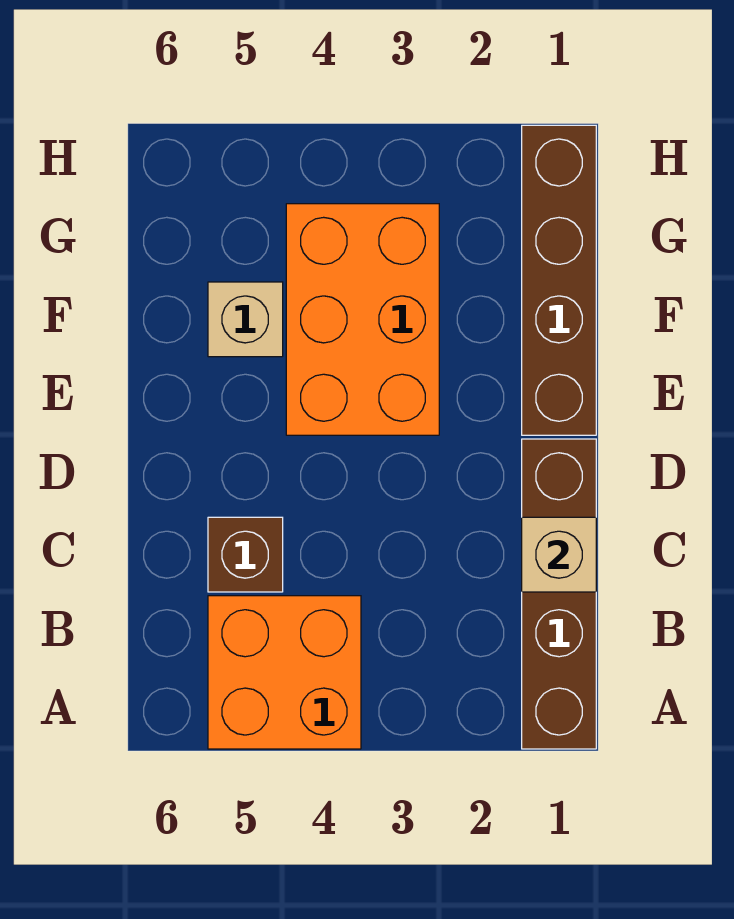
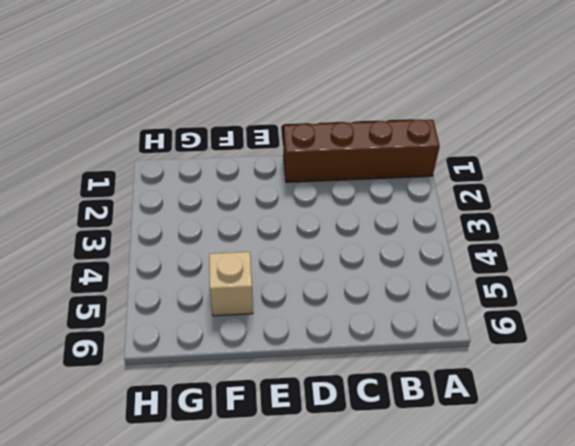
none -> orange brick A4:B5 level 1
none -> brown brick C5 level 1

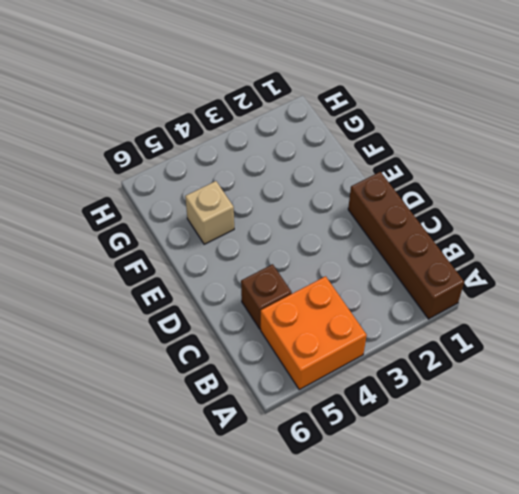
none -> brown brick E1:H1 level 1
none -> orange brick E3:G4 level 1

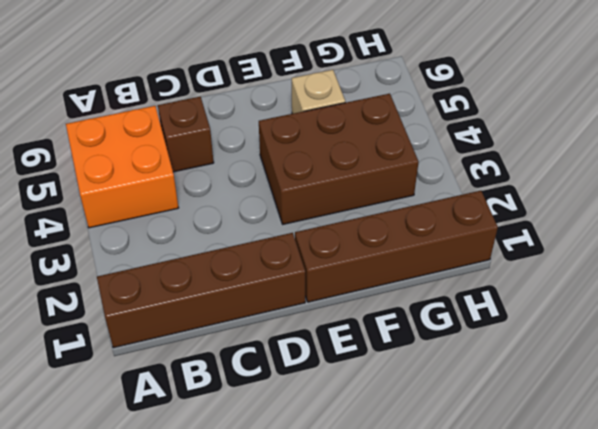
brown brick E3:G4 level 1 -> orange brick E3:G4 level 1
none -> tan brick C1 level 2

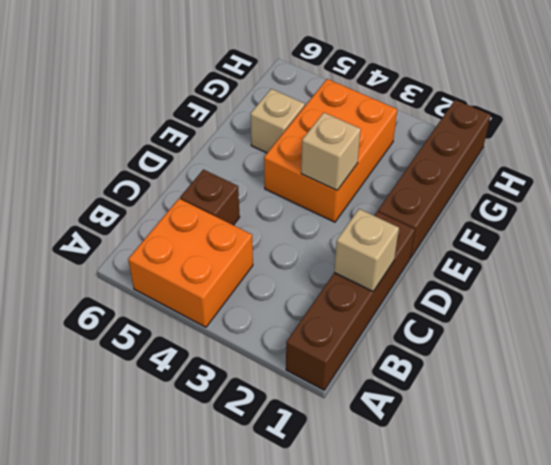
tan brick E3 level 2 -> none

